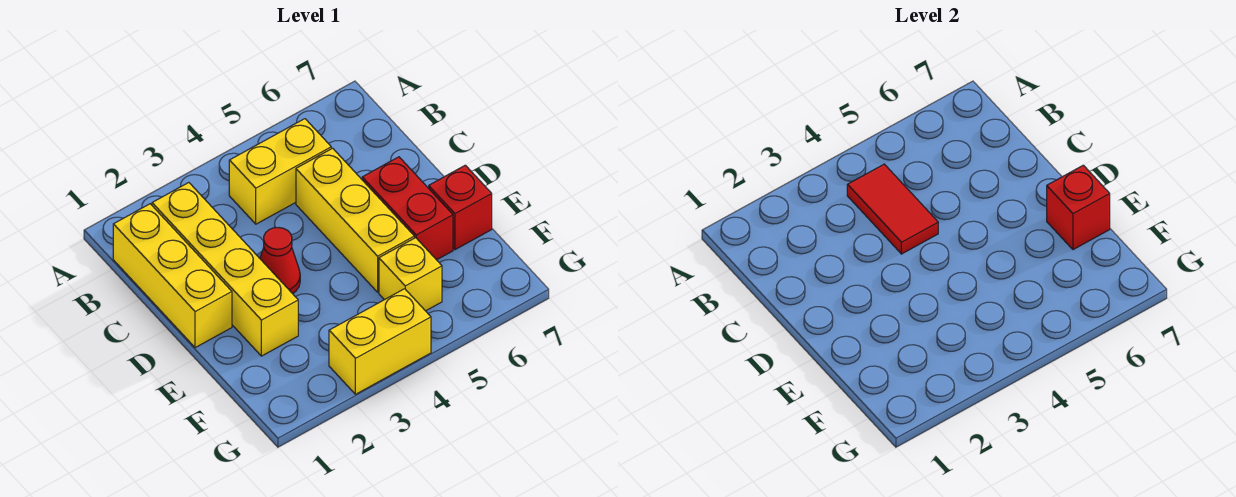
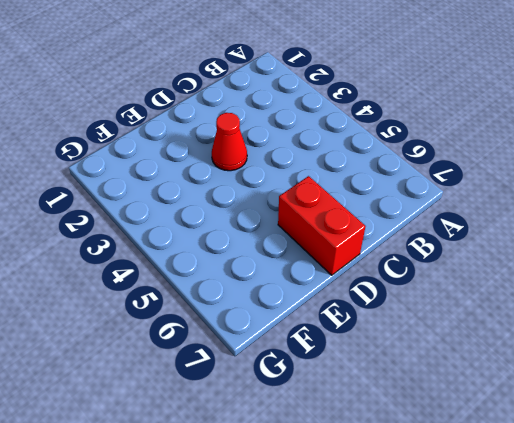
red brick D6:D7 level 1 -> red brick D6:E6 level 1
none -> yellow brick B1:D1 level 1
none -> yellow brick B2:E2 level 1

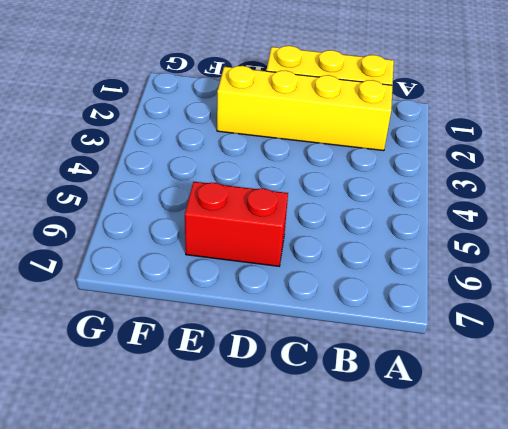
none -> yellow brick B4:B5 level 1
none -> yellow brick C5:E5 level 1

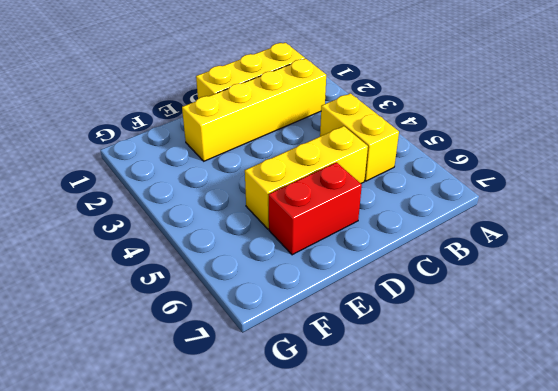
none -> red cone D3 level 1
none -> red brick E7 level 1

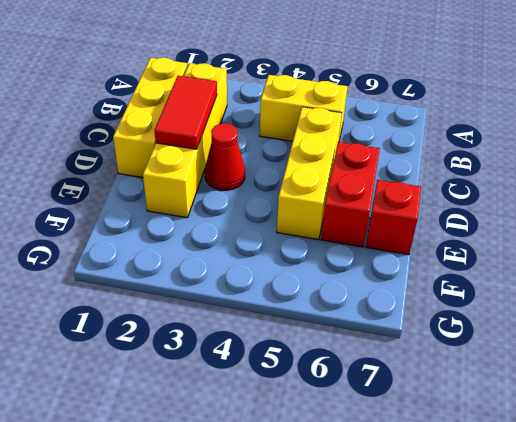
red tile C2:D2 level 2 -> red tile B4:C4 level 2
none -> yellow brick F5 level 1
none -> yellow brick G3:G4 level 1

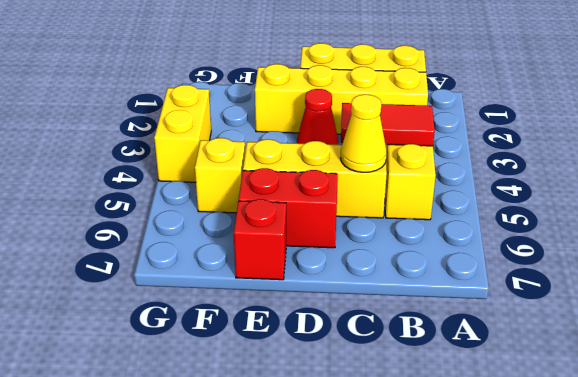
yellow cone C5 level 2 -> none
none -> red brick E7 level 2

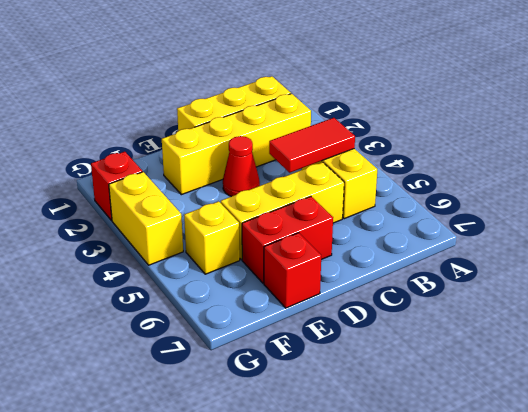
red brick G2 level 1 -> red brick E7 level 2

